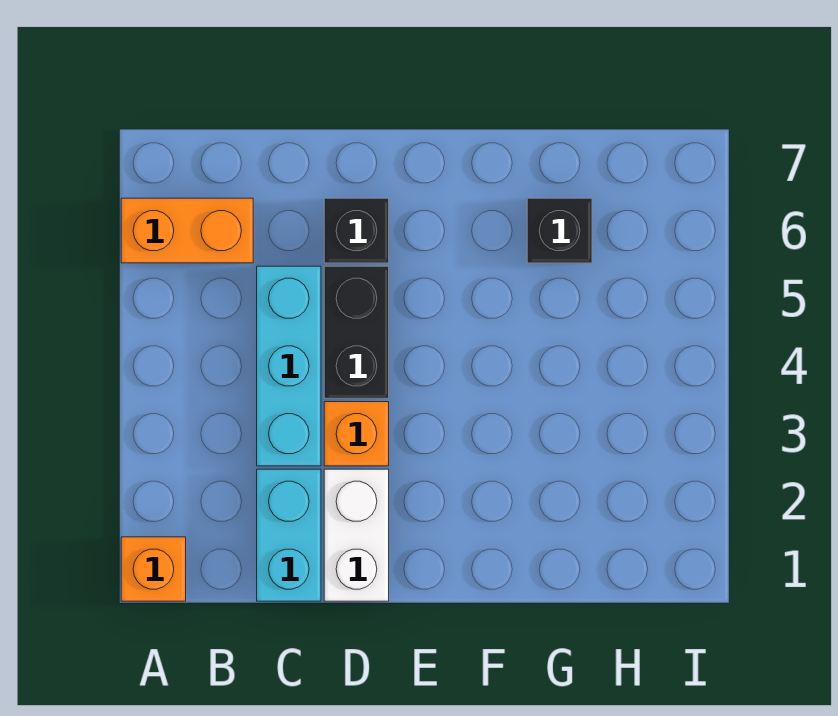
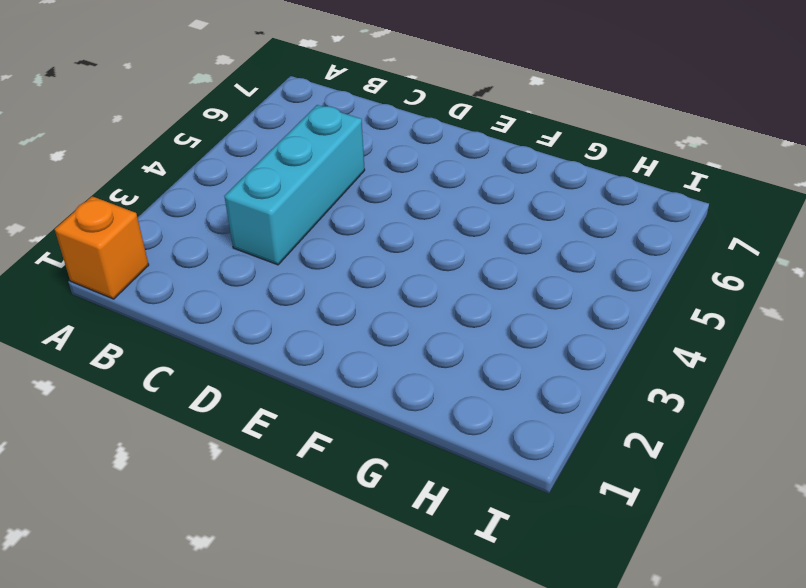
none -> orange brick A6:B6 level 1
none -> cyan brick C1:C2 level 1

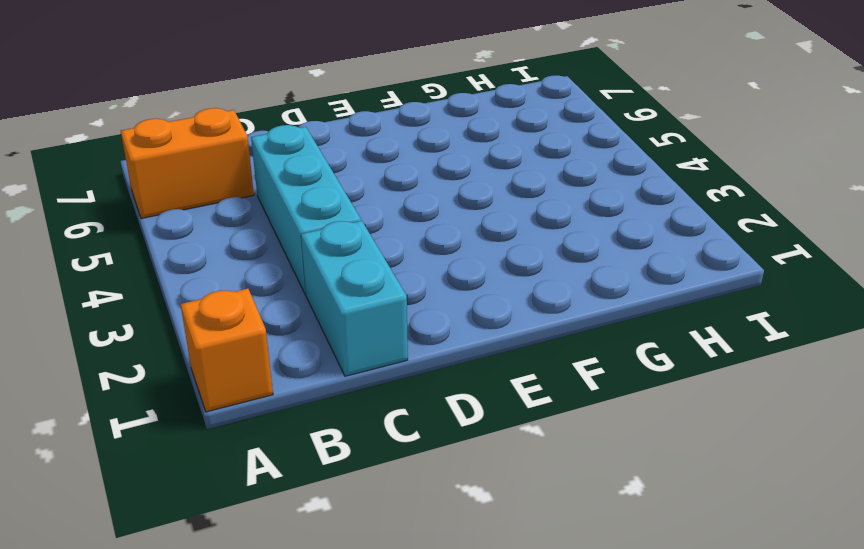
none -> white brick D1:D2 level 1
none -> orange brick D3 level 1

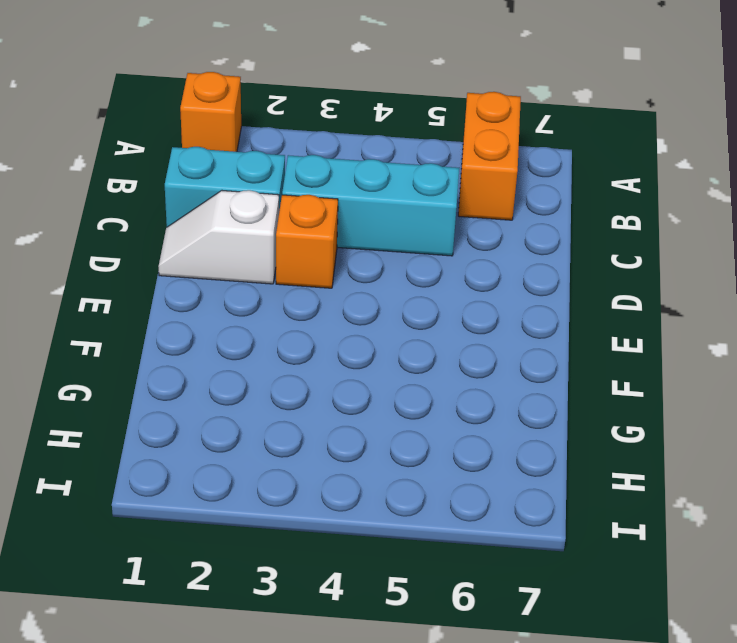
white slope D1:D2 level 1 top 2 -> white brick D1:D2 level 1
none -> black brick D4:D5 level 1
none -> black brick D6 level 1

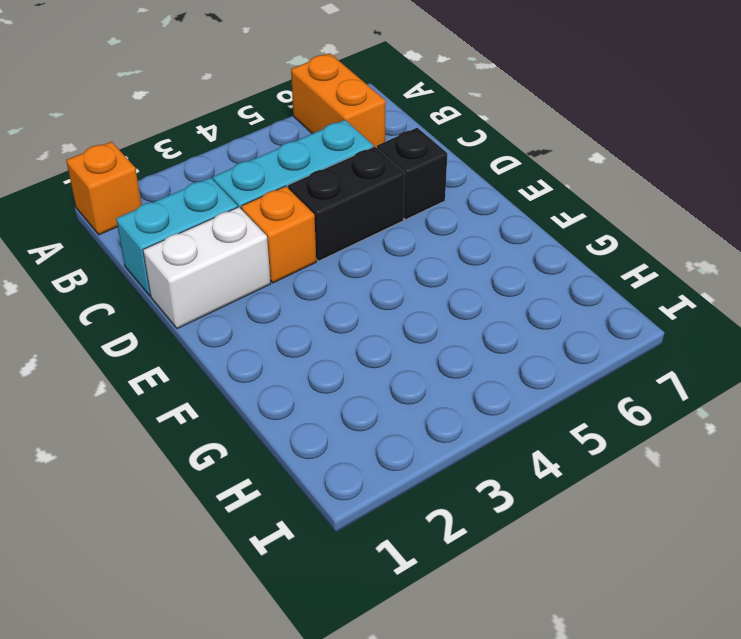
none -> black brick G6 level 1

